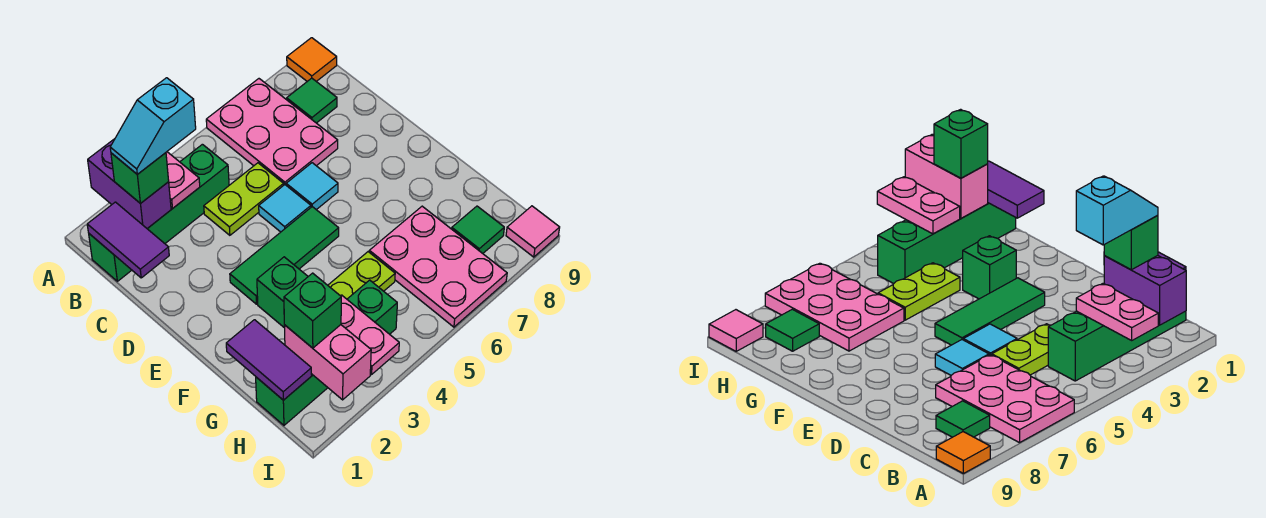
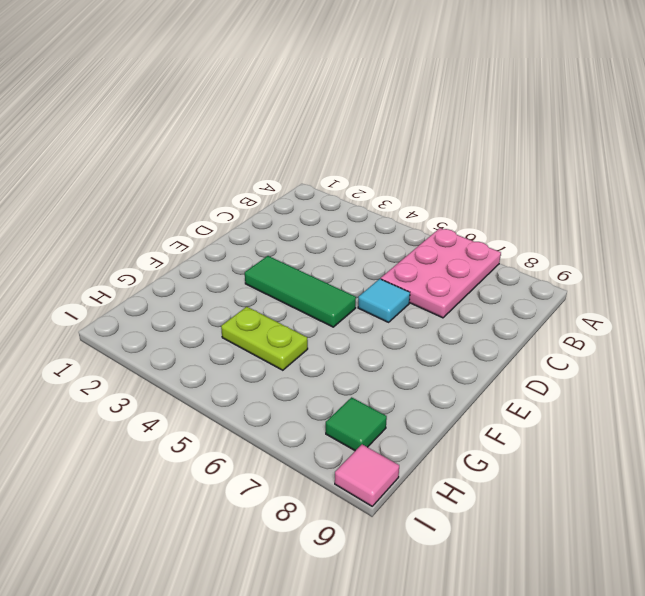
none -> orange tile A9 level 1
none -> green brick B1:B4 level 1
none -> green tile B8 level 1

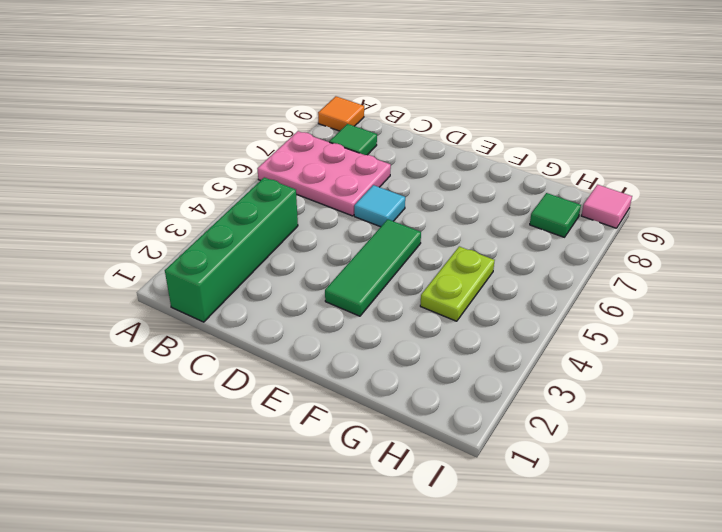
none -> lime plate C4:C5 level 1
none -> cyan tile D5 level 1
none -> green brick F3 level 1

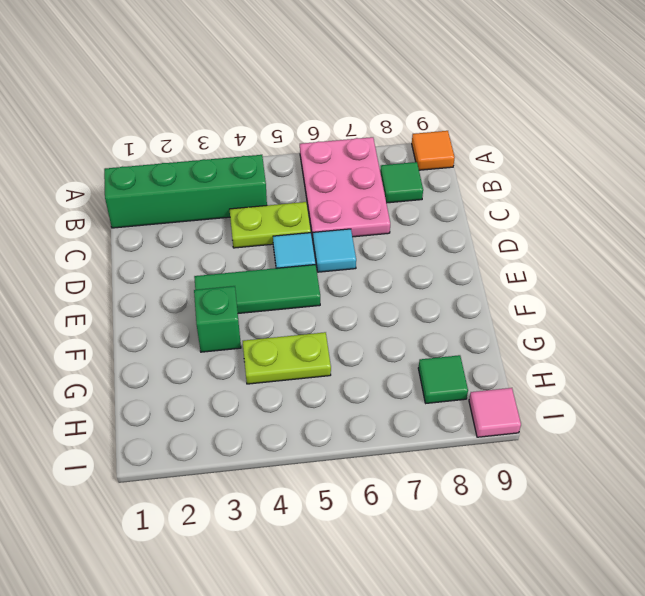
none -> pink plate G6:I7 level 1
none -> green brick H1:H4 level 1
none -> purple brick A2:B2 level 2

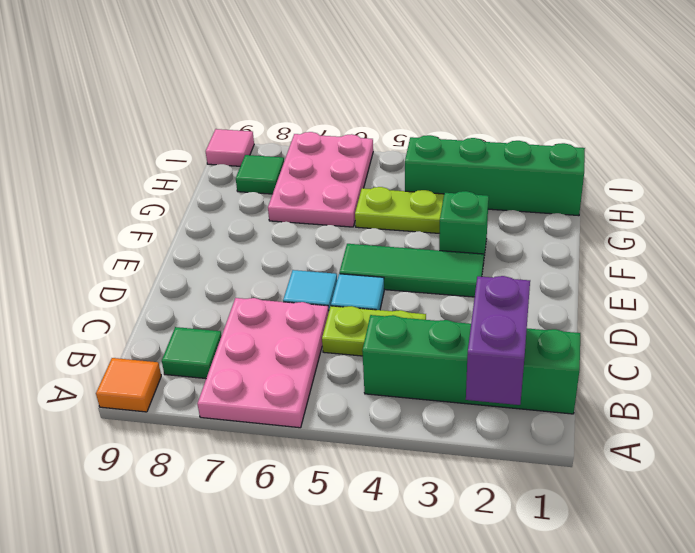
none -> pink plate A3:B3 level 2
none -> purple tile B1:C1 level 2
none -> purple tile G1:H1 level 2

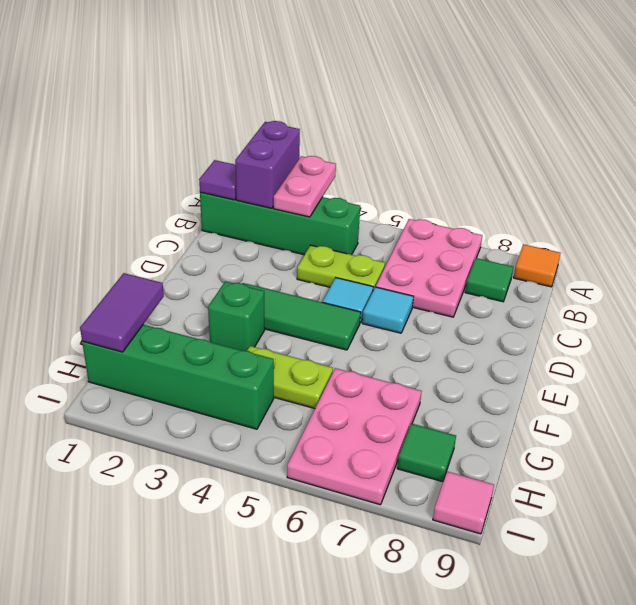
purple tile B1 level 2 -> purple tile B1:C1 level 2
none -> pink brick H2:I2 level 2
none -> pink plate H3:I3 level 2
none -> green brick B2 level 3

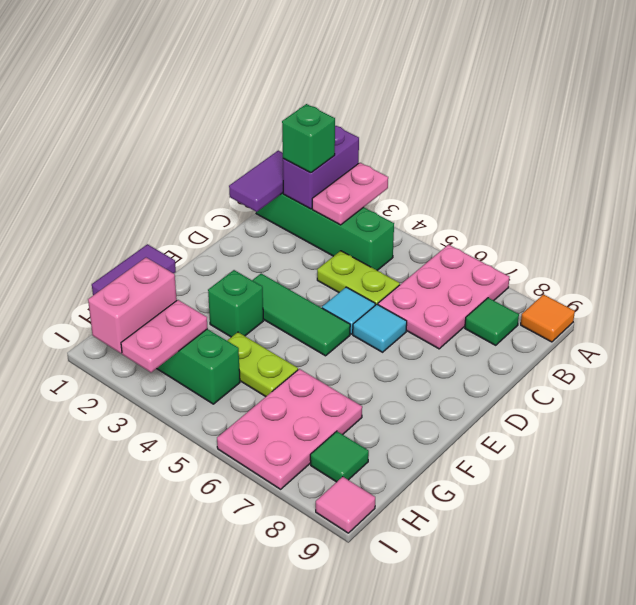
none -> green brick H2 level 3
none -> cyan slope B2:B3 level 4 top 3

